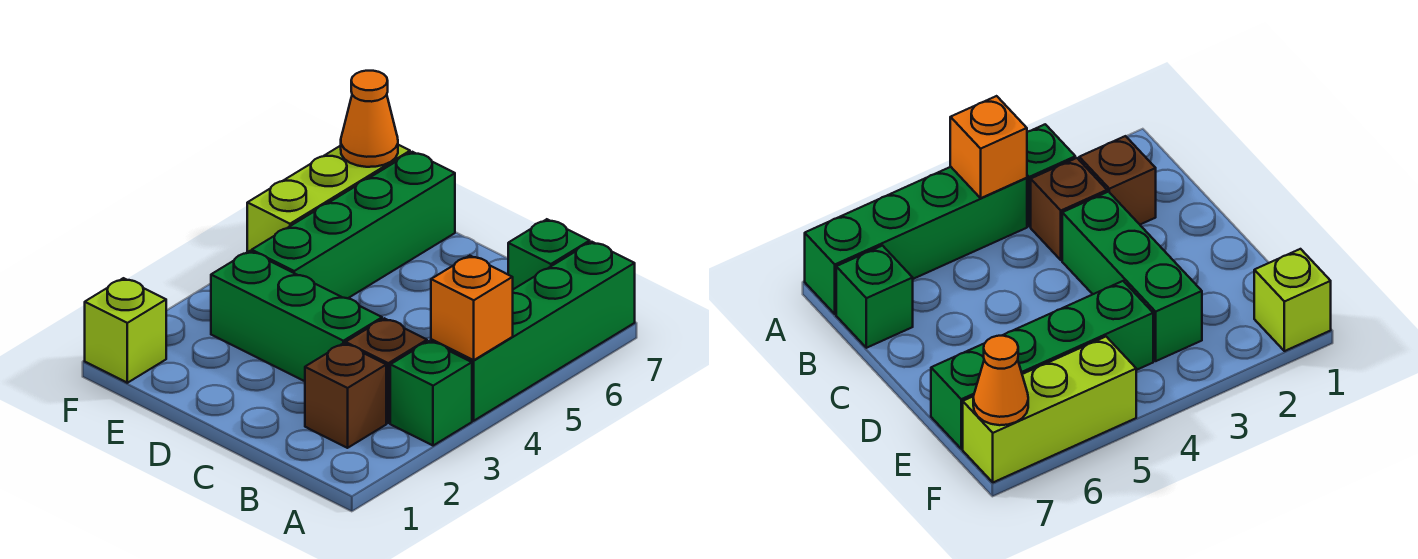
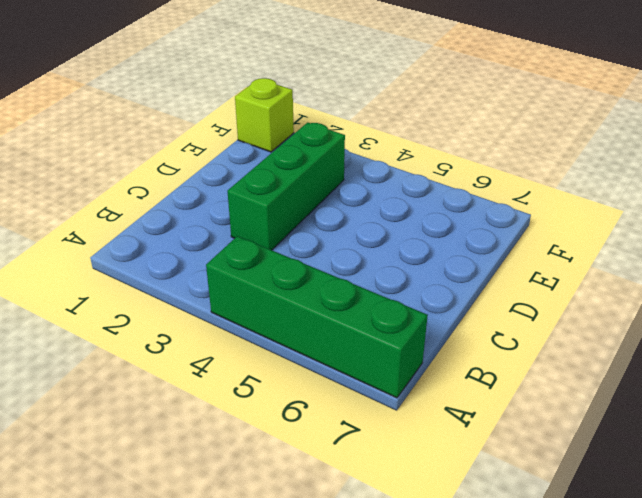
none -> green brick A3 level 1
none -> brown brick B2 level 1

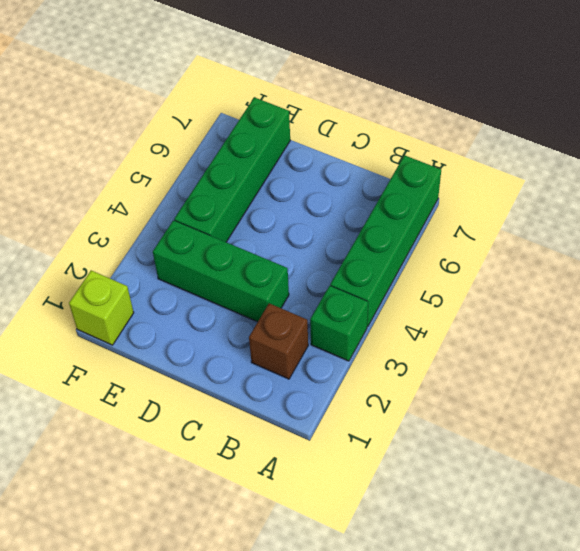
none -> brown brick B3 level 1
none -> green brick B7 level 1

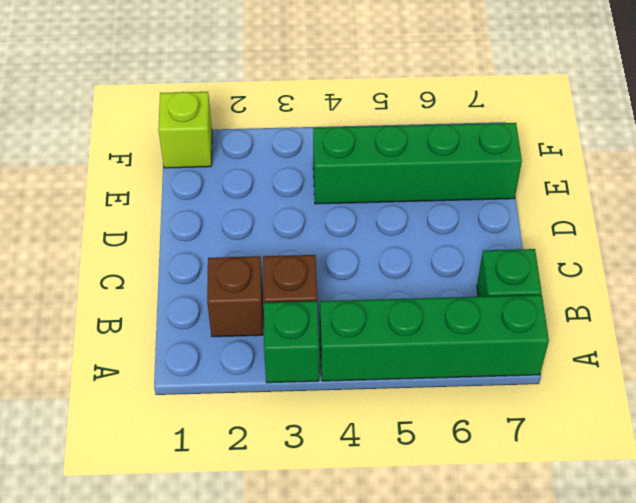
none -> green brick C3:E3 level 1
none -> lime brick F5:F7 level 1

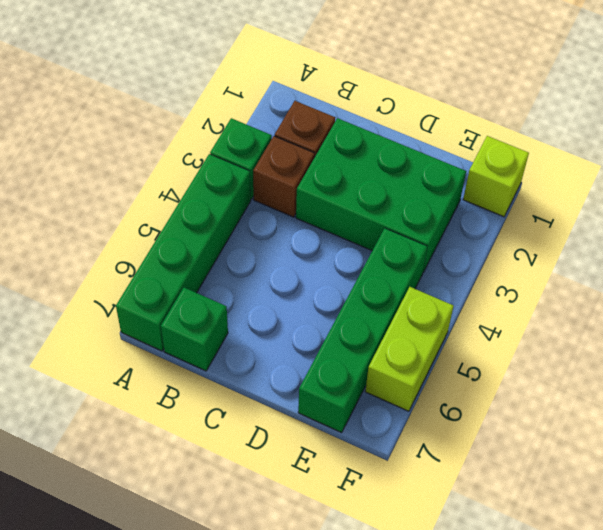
green brick C2:E3 level 1 -> green brick C3:E3 level 1
lime brick F5:F6 level 1 -> lime brick F5:F7 level 1
none -> orange brick A4 level 2
none -> orange cone F7 level 2

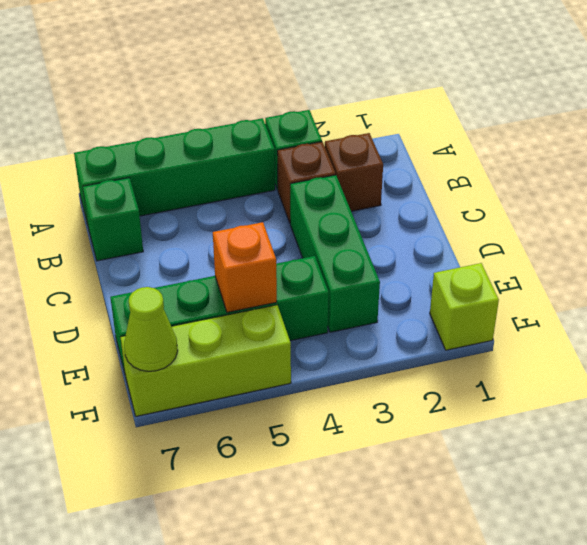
orange brick E5 level 2 -> orange brick A4 level 2
lime cone F7 level 2 -> orange cone F7 level 2

